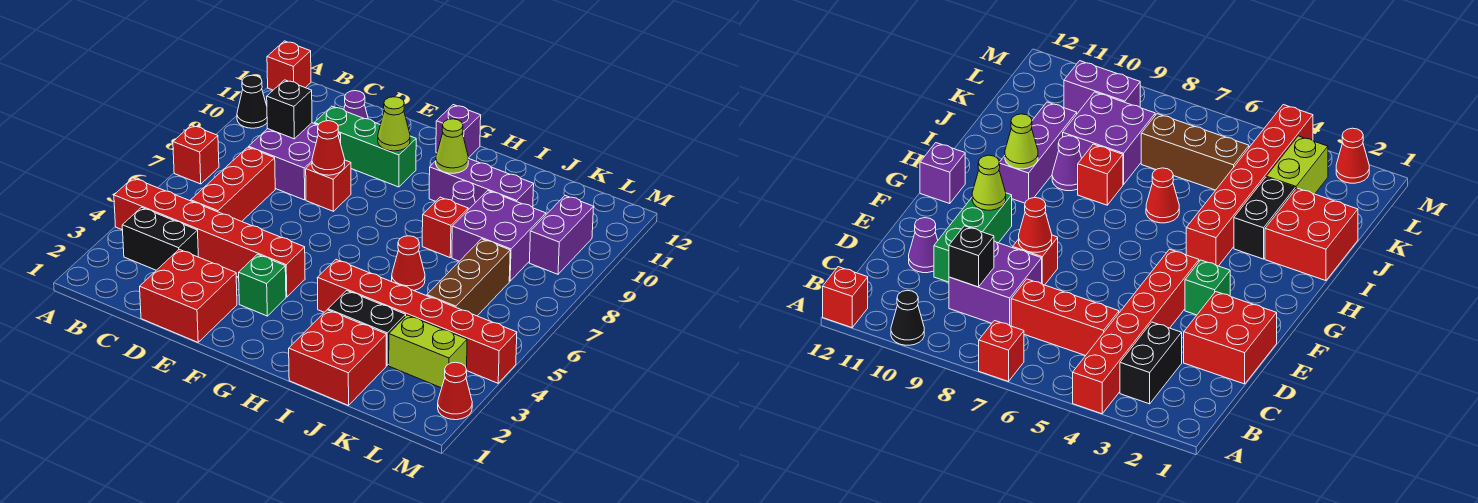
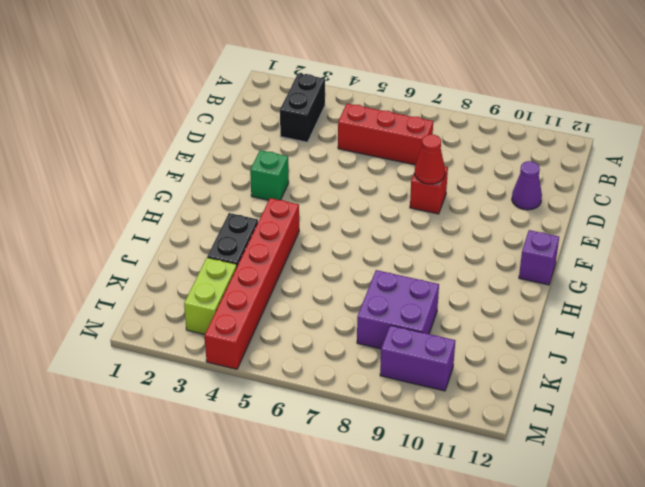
none -> red brick A4:F4 level 1
none -> red brick A7 level 1
none -> black cone A10 level 1

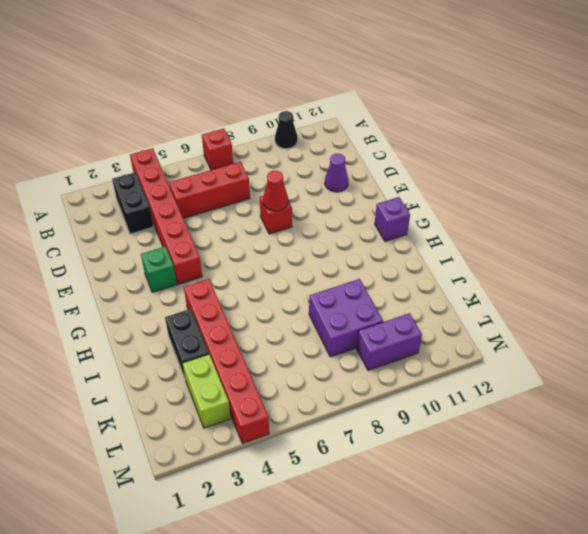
none -> red brick A12 level 1
none -> purple brick C8:D9 level 1
none -> red brick D1:E2 level 1

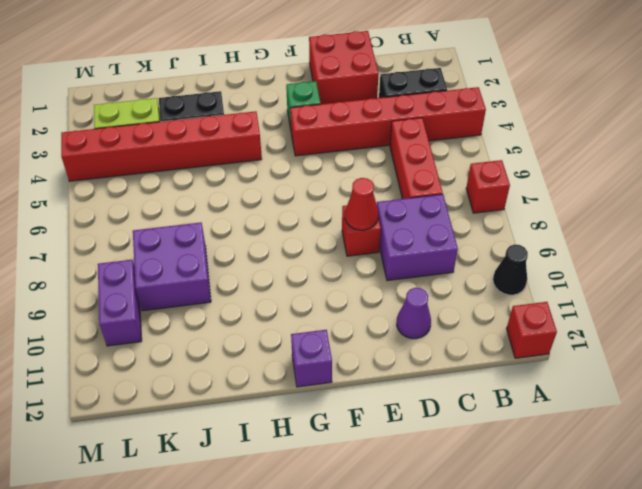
none -> green brick D10:F10 level 1
none -> purple brick H10:J10 level 1
none -> red brick I1:J2 level 1

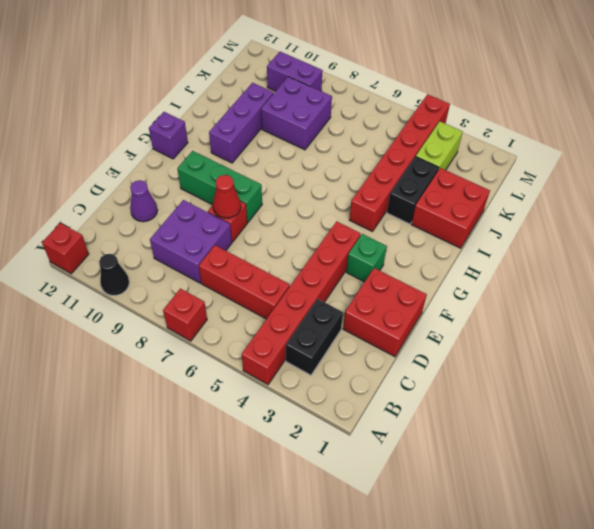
green brick F8:F10 level 1 -> green brick D10:F10 level 1
none -> red cone I6 level 1
none -> red brick I8 level 1
none -> purple cone I9 level 1

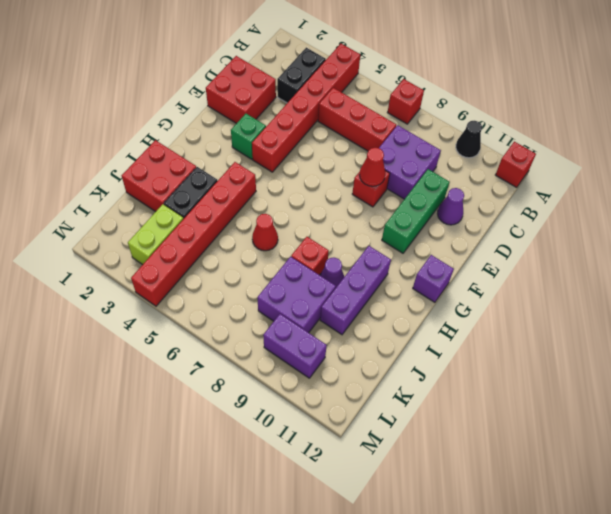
none -> brown brick K5:K7 level 1
none -> red cone M2 level 1
none -> black brick C9 level 2

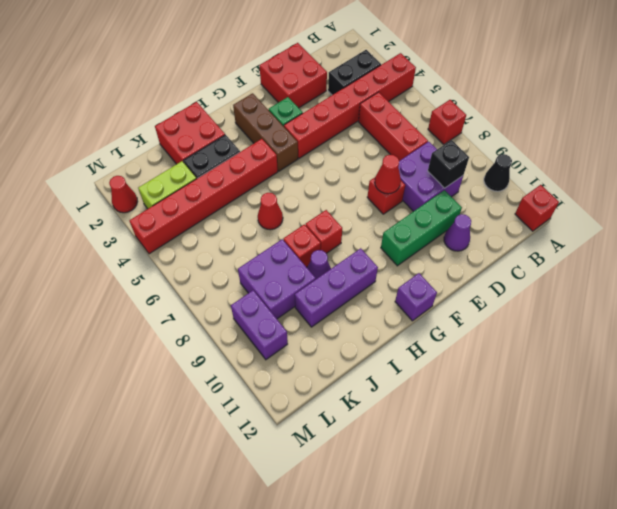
brown brick G2:G4 level 1 -> brown brick K5:K7 level 1
red brick H8 level 1 -> none
none -> lime cone F10 level 2
none -> lime cone H10 level 2

